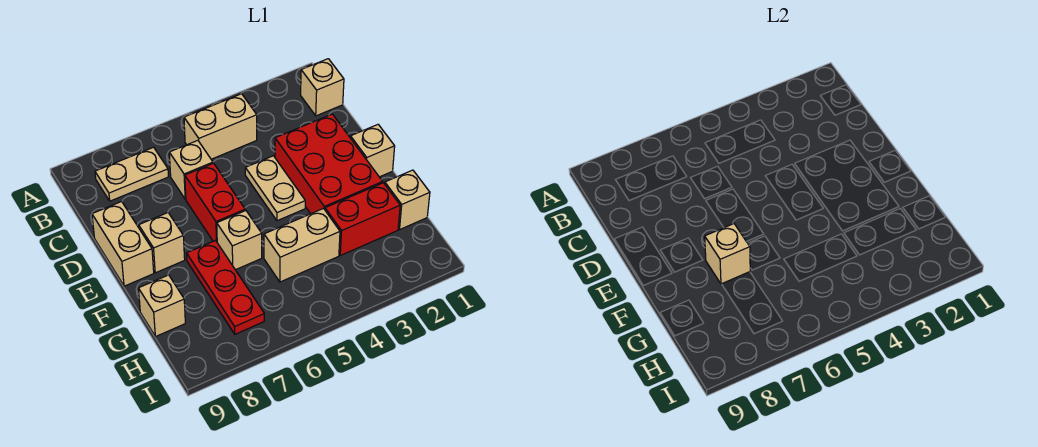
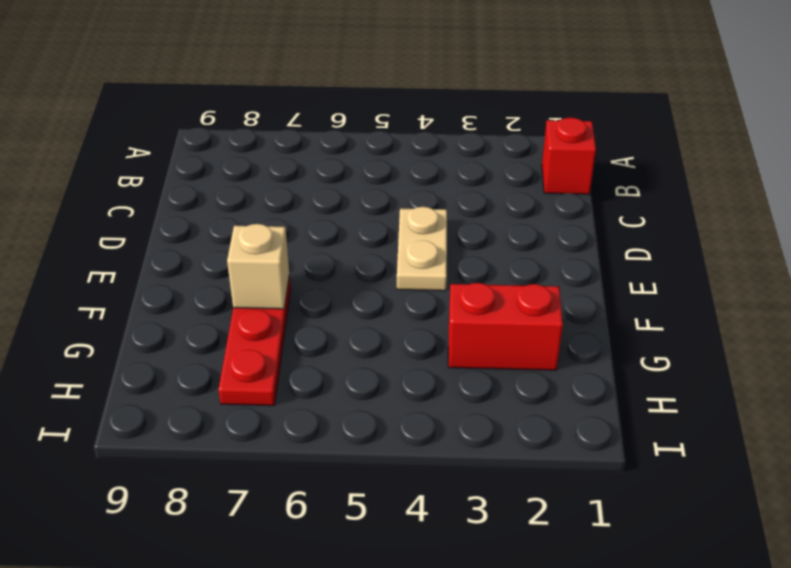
red brick B1 level 1 -> tan brick B1 level 1
none -> tan brick B4:B5 level 1
none -> tan plate B7:B8 level 1
none -> tan brick C6 level 1

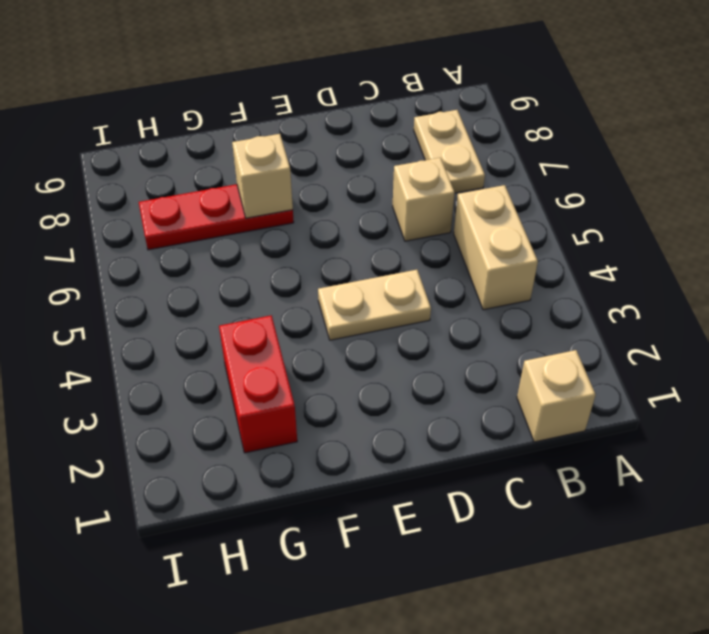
none -> red brick D2:F3 level 1
none -> red brick D6:E6 level 1
none -> tan brick D9:E9 level 1

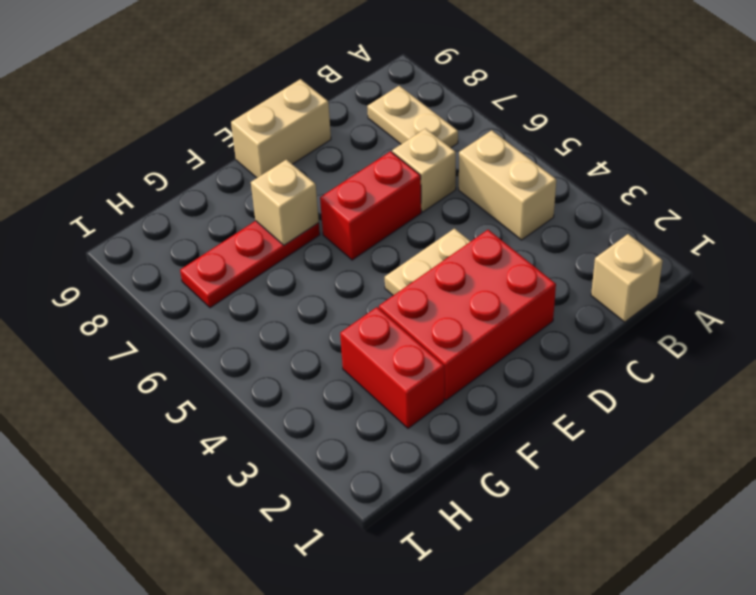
none -> tan brick E1 level 1
none -> tan brick E8 level 1
none -> tan brick F6 level 1

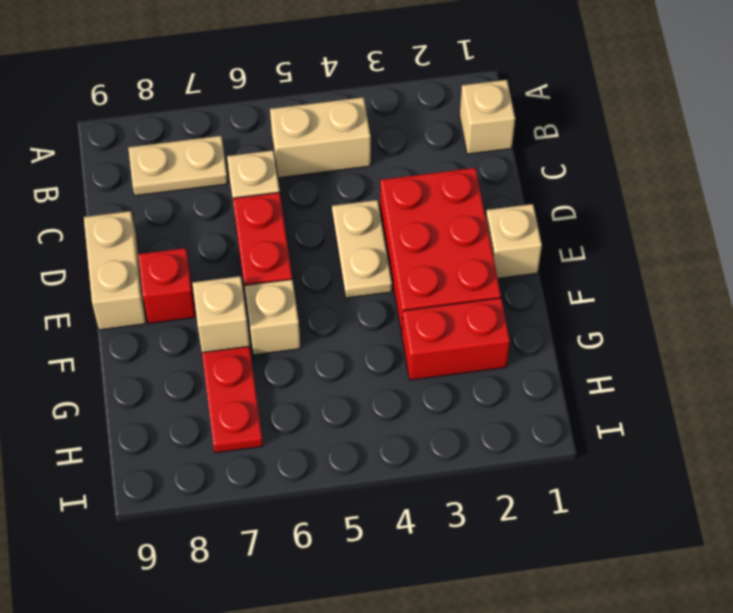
red brick E8 level 1 -> tan brick E8 level 1
none -> tan brick G1 level 1
none -> tan brick G4:G5 level 1
none -> tan brick G9 level 1

